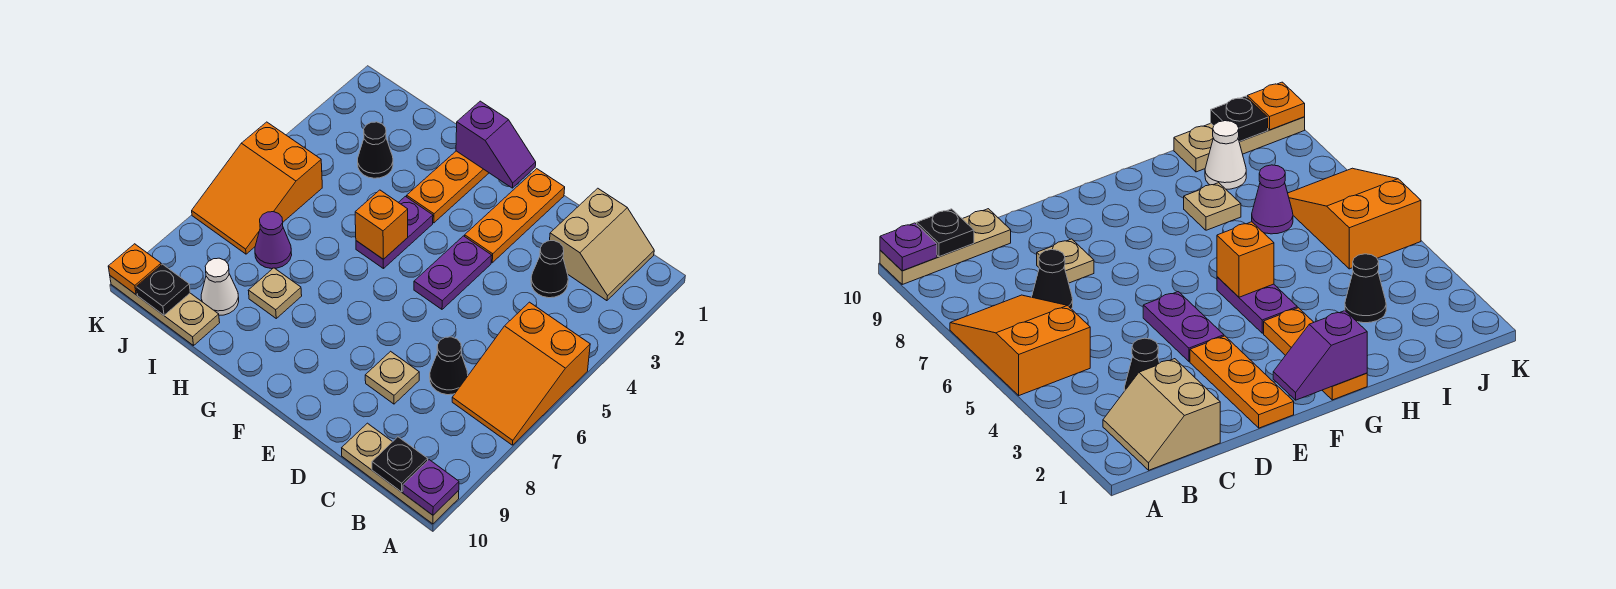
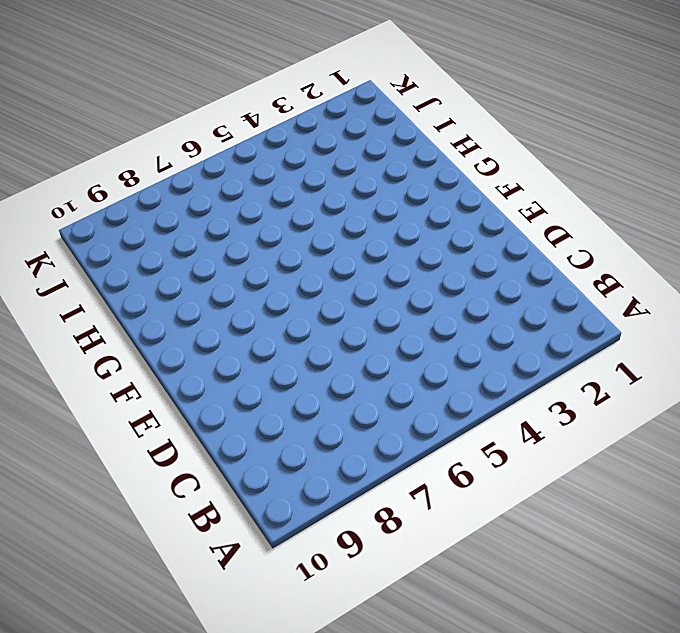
none -> orange slope A5:B7 level 1 top 5
none -> tan plate A10:C10 level 1
none -> tan slope B1:C2 level 1 top C

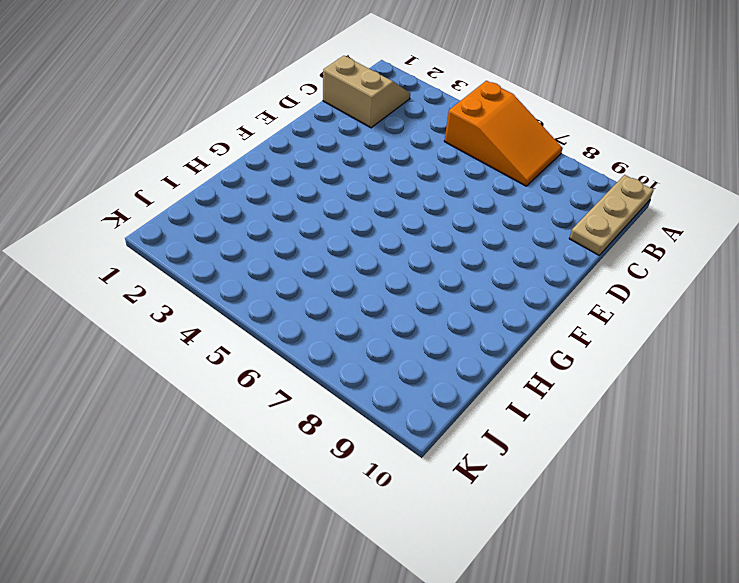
none -> black cone C3 level 1
none -> black cone C7 level 1
none -> tan plate D8 level 1

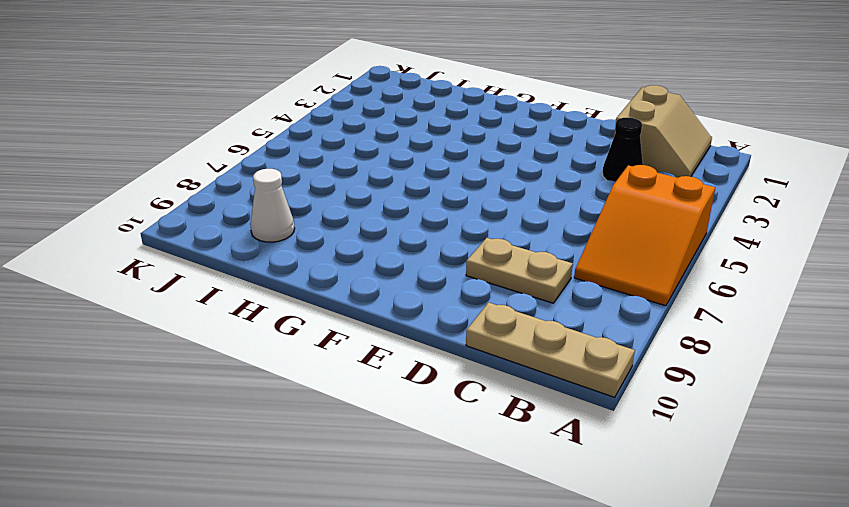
tan plate C8:D8 level 1 -> tan plate D8 level 1
none -> black cone C7 level 1
none -> orange plate E1:E3 level 1
none -> purple plate E4:E5 level 1

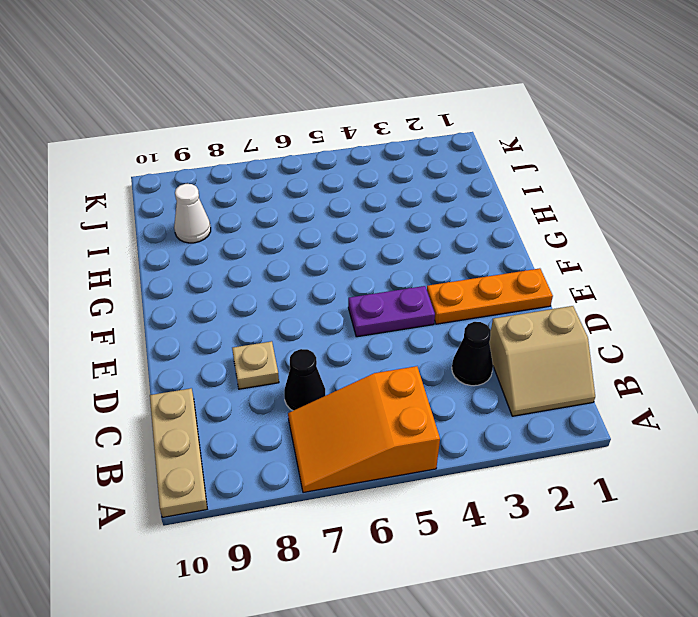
none -> orange plate G1:G3 level 1
none -> purple plate G4:G5 level 1
none -> tan plate H8 level 1

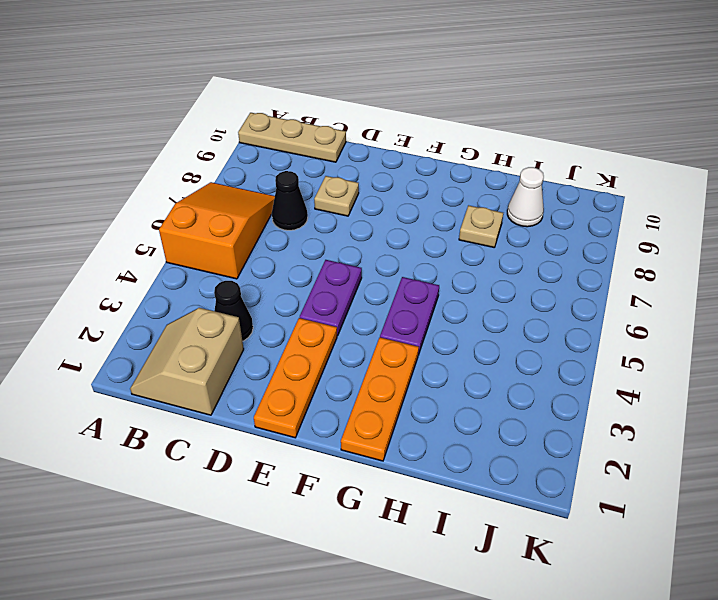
none -> black cone I3 level 1
none -> purple cone I7 level 1
none -> tan plate I10:K10 level 1

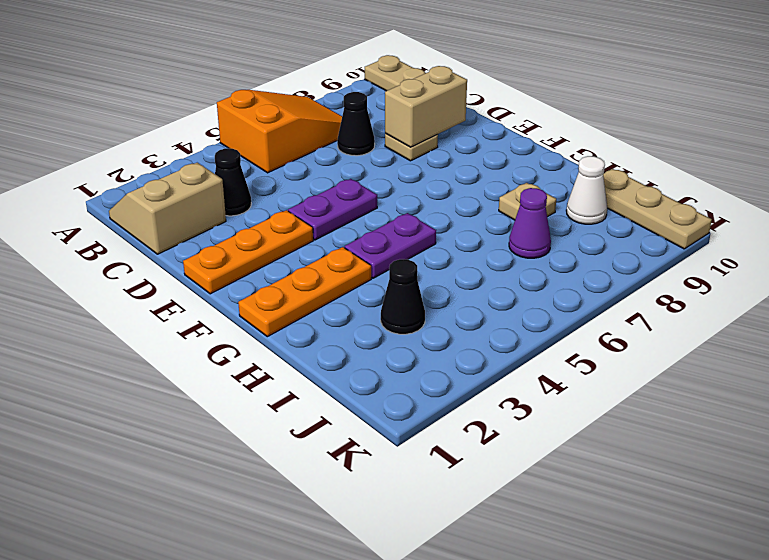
tan brick D8:D9 level 2 -> none
none -> orange slope J5:K7 level 1 top 5
none -> purple plate A10 level 2
none -> black plate B10 level 2

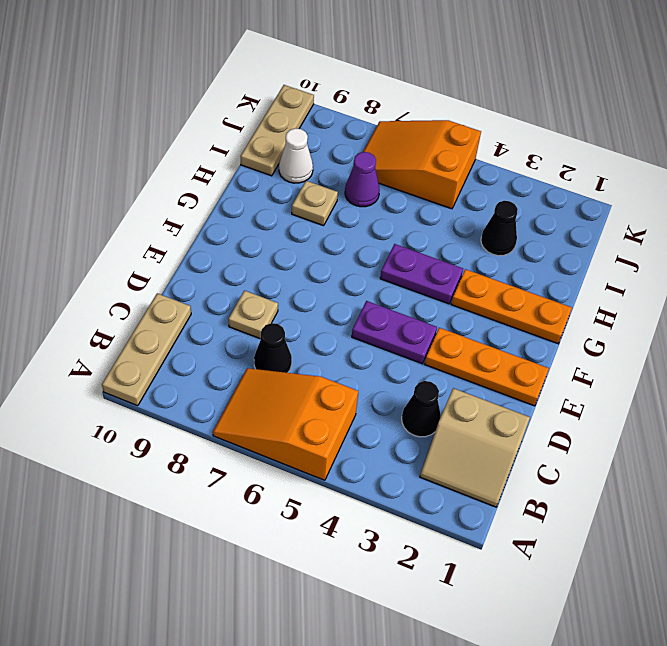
none -> purple plate A10 level 2
none -> black plate B10 level 2
none -> purple slope F1:G1 level 2 top G

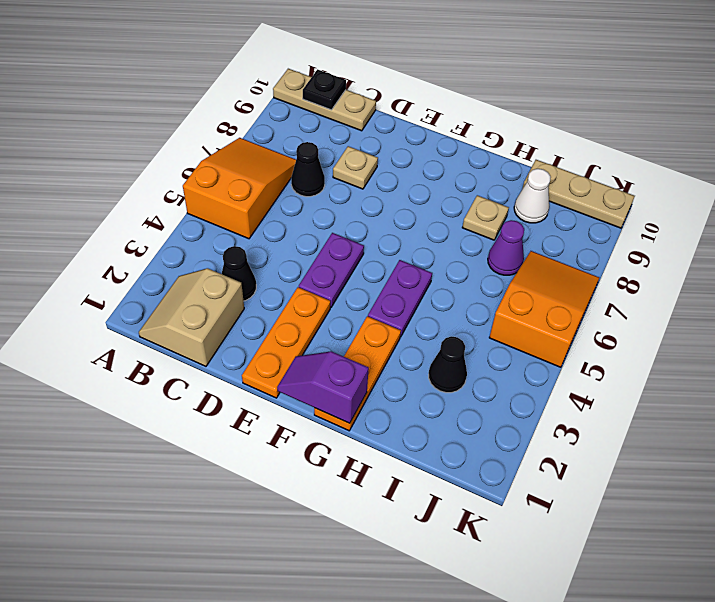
none -> purple plate A10 level 2
none -> orange brick G5 level 2
none -> black plate J10 level 2

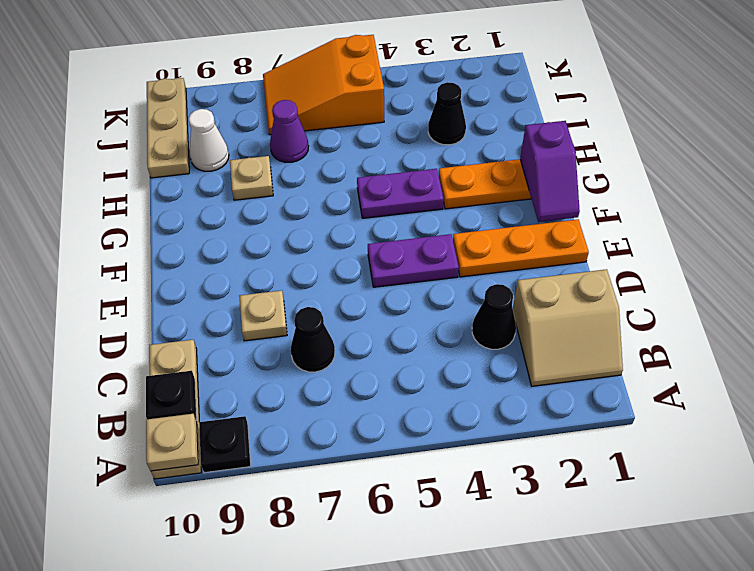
black plate A9 level 1 -> black plate J10 level 2
tan plate A10 level 2 -> purple plate A10 level 2
none -> orange slope A5:B7 level 1 top 5
none -> orange brick G5 level 2
none -> orange plate K10 level 2

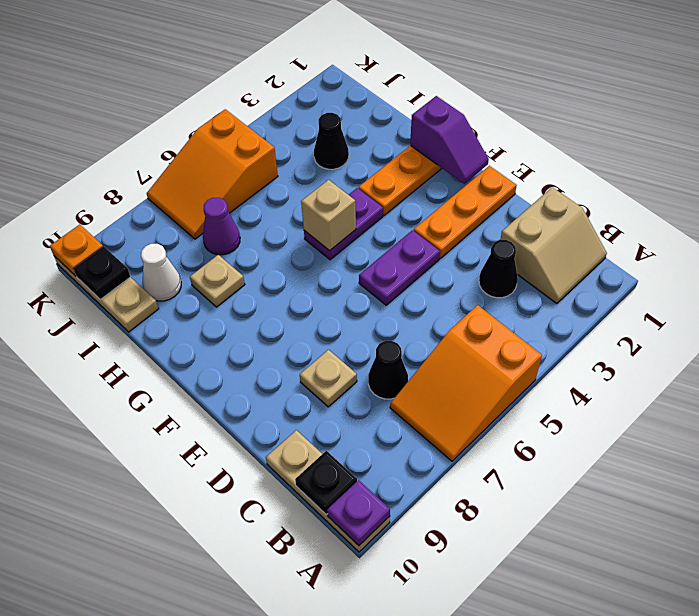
tan brick G5 level 2 -> orange brick G5 level 2

